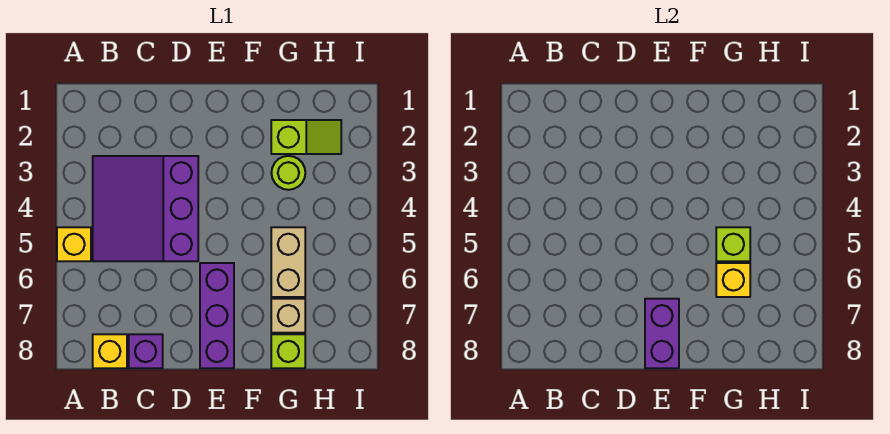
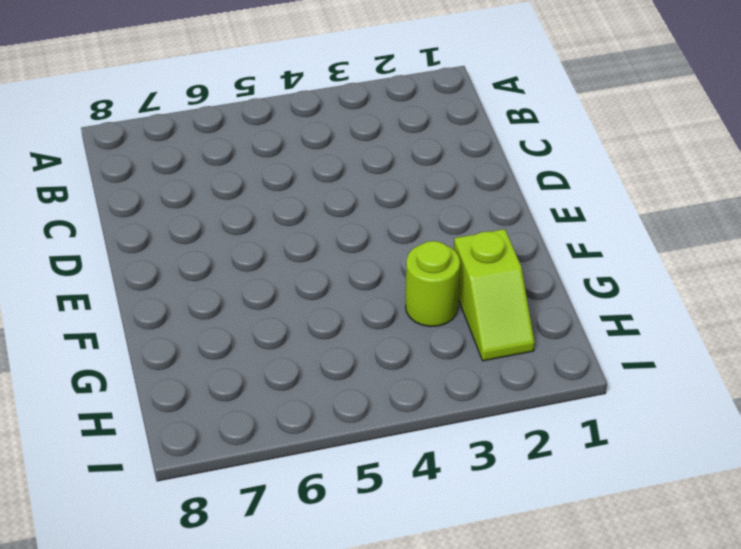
none -> yellow brick A5 level 1
none -> purple slope B3:D5 level 1 top D
none -> yellow brick B8 level 1

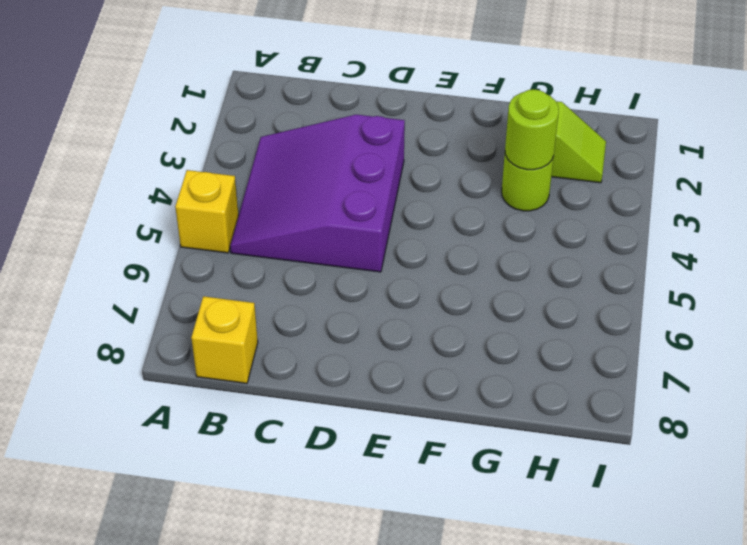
lime round brick G3 level 2 -> none
none -> purple brick C8 level 1
none -> purple brick E6:E8 level 1
none -> tan brick G5:G6 level 1

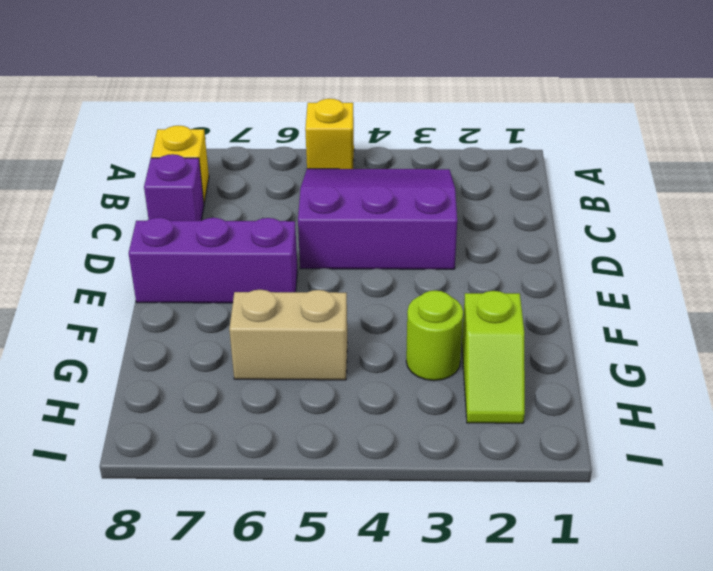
none -> tan brick G7 level 1
none -> lime brick G8 level 1
none -> purple brick E7:E8 level 2

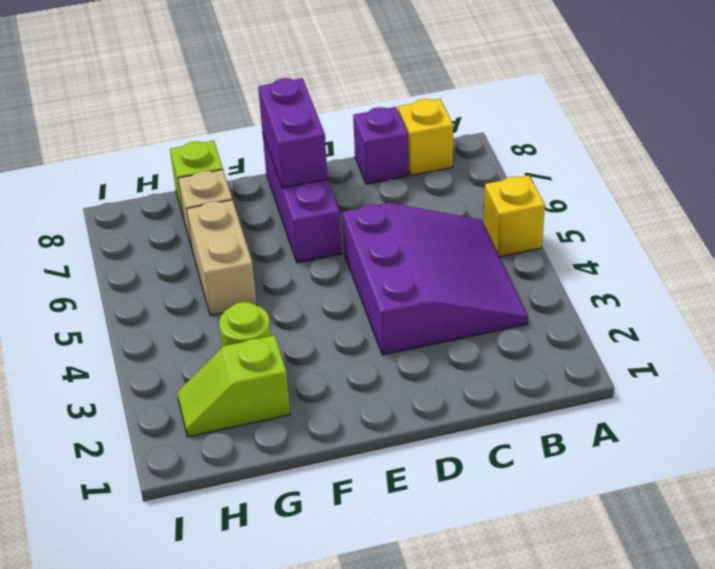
none -> lime brick G5 level 2
none -> yellow brick G6 level 2

